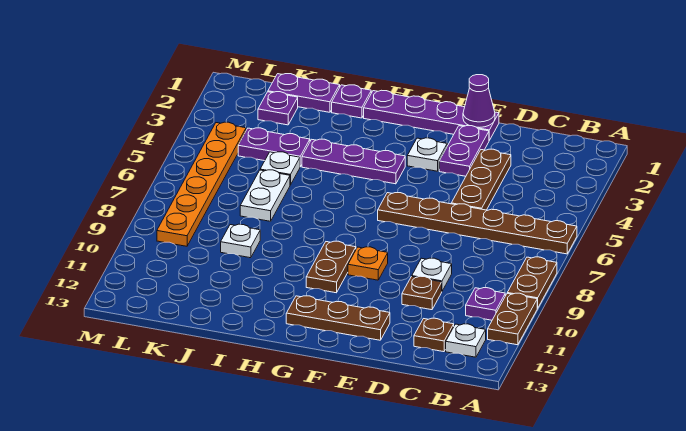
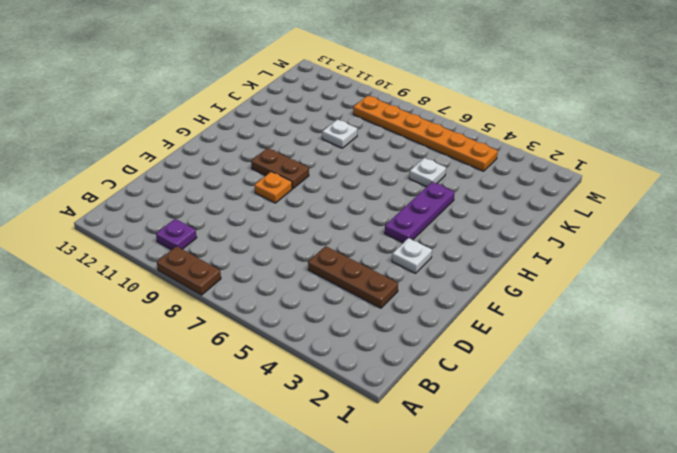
none -> brown plate A6:F6 level 1
none -> brown plate A10:A11 level 1
none -> white plate B12 level 1

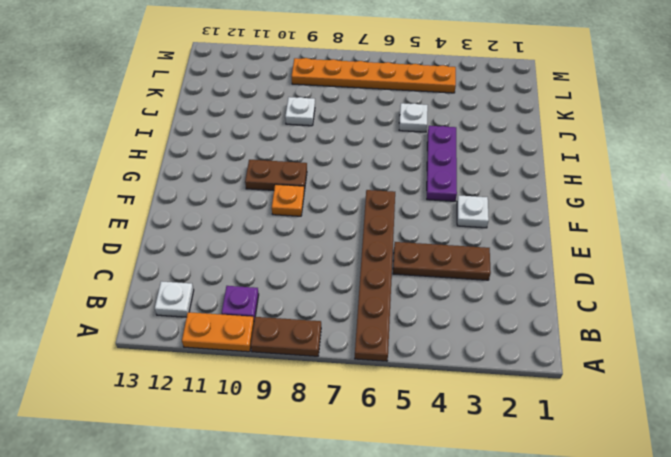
orange plate A10:A11 level 1 -> brown plate A10:A11 level 1
none -> brown plate C12 level 1
none -> white plate D9 level 1
none -> brown plate D10 level 1

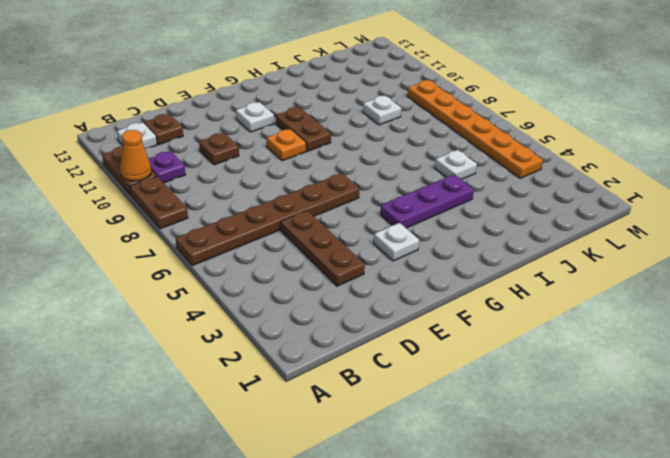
orange cone A10 level 2 -> none
white plate F11 level 1 -> white plate D9 level 1
none -> purple plate E1:H1 level 1
none -> purple plate E2:E3 level 1
none -> brown plate E12:G12 level 1

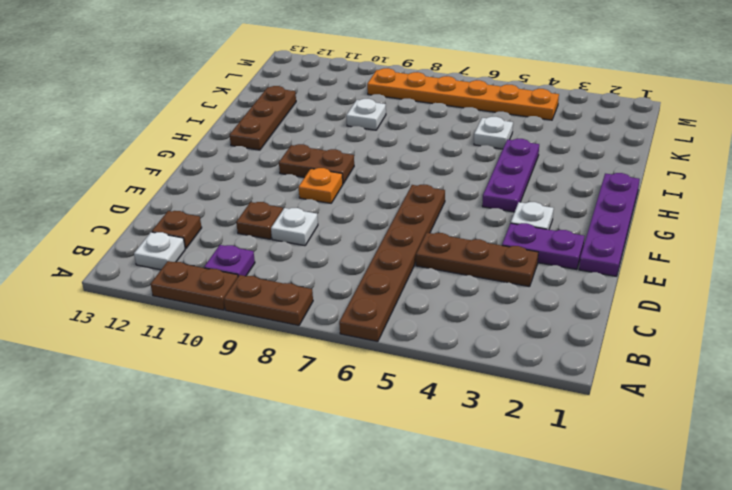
brown plate H12:J12 level 1 -> brown plate E12:G12 level 1
none -> purple plate I1 level 1
none -> purple plate J1:K1 level 1
none -> purple plate J4:K4 level 1

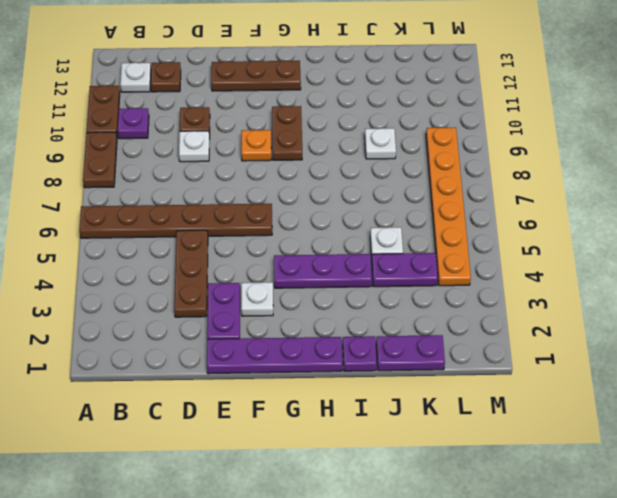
none -> white plate J6:J7 level 1
none -> purple plate K2 level 1
none -> purple cone E1 level 2

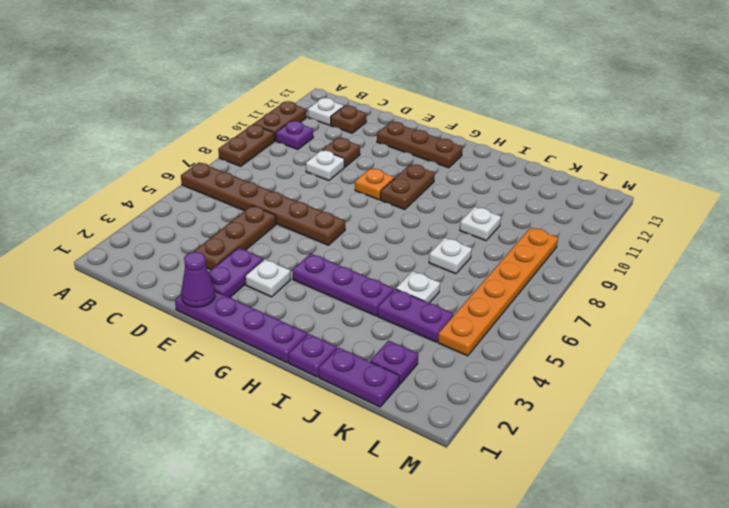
white plate J7 level 1 -> white plate J6:J7 level 1

